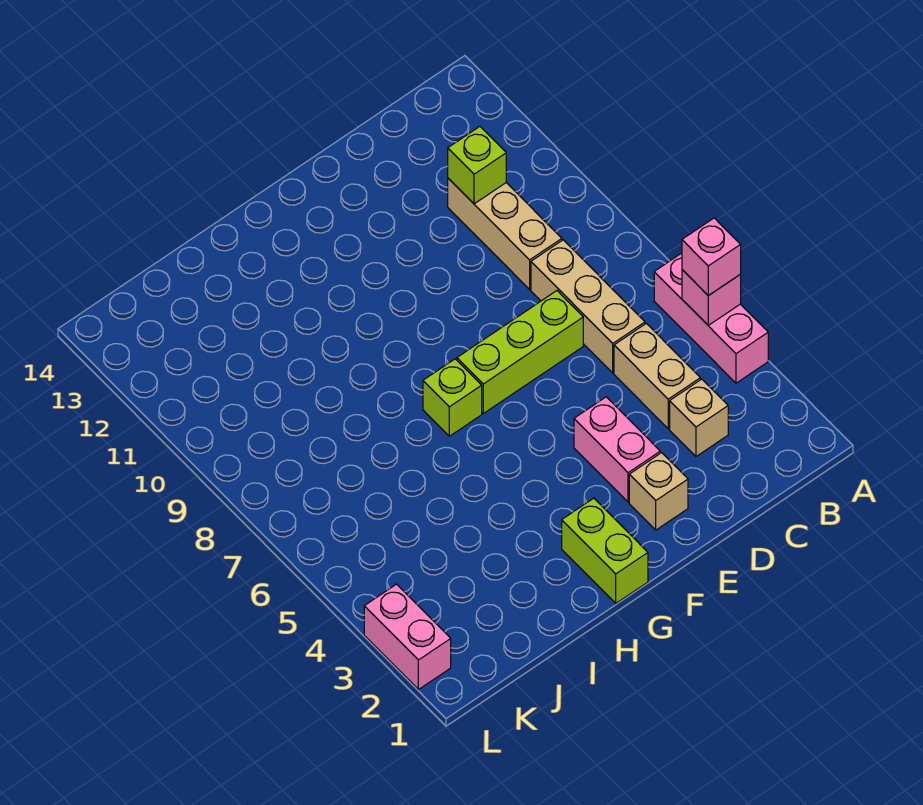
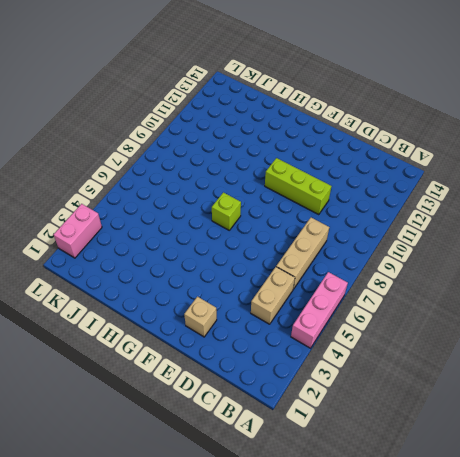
lime brick D10:F10 level 1 -> lime brick D7:F7 level 1
none -> tan brick C3 level 1
none -> tan brick C9:C11 level 1
none -> pink brick E3:E4 level 1

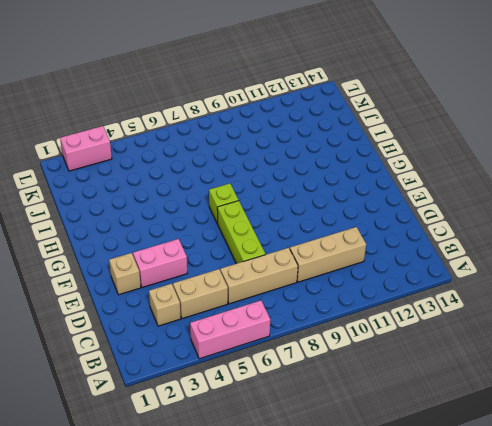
none -> lime brick G1:G2 level 1
none -> pink brick A5 level 2
none -> lime brick C11 level 2

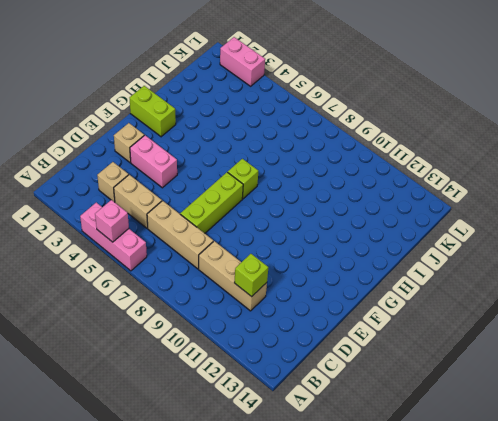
none -> pink brick A5 level 3

